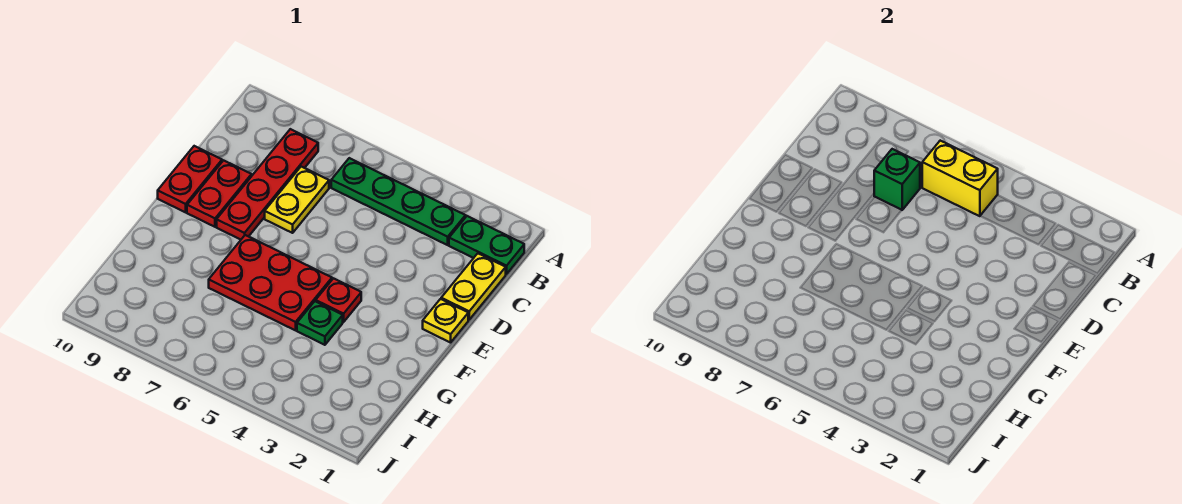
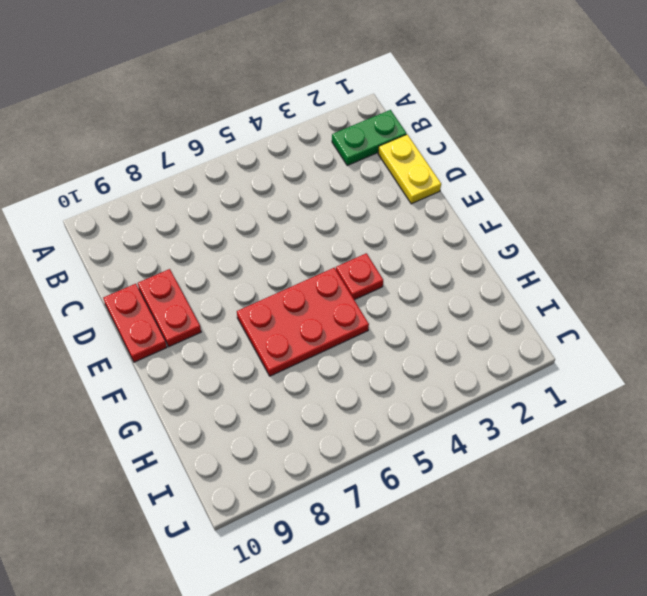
none -> green plate B3:B6 level 1
none -> red plate B8:E8 level 1
none -> yellow plate C7:D7 level 1

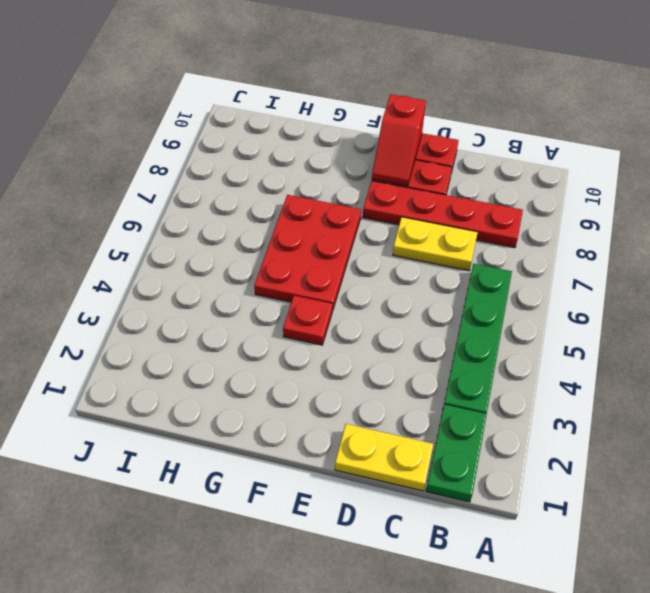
red slope E9:E10 level 2 top 10 -> none
none -> yellow plate E1 level 1
none -> green plate G4 level 1
none -> yellow brick B5:B6 level 2

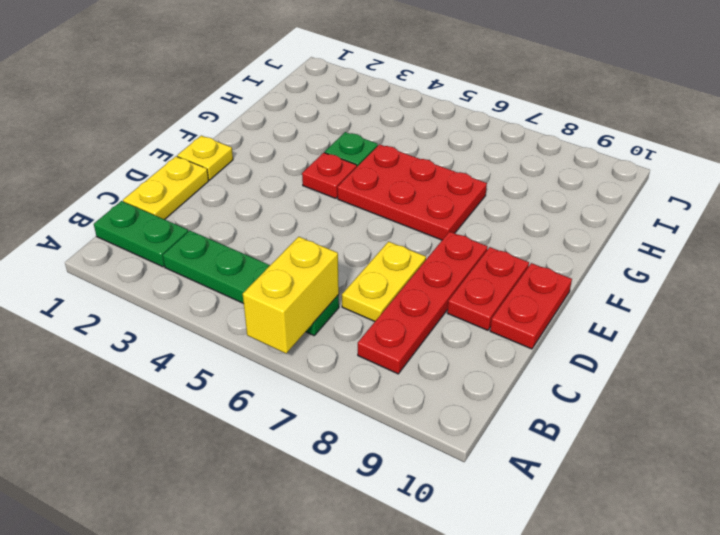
yellow brick A6:B6 level 2 -> yellow brick B5:B6 level 2
none -> green brick C7 level 2

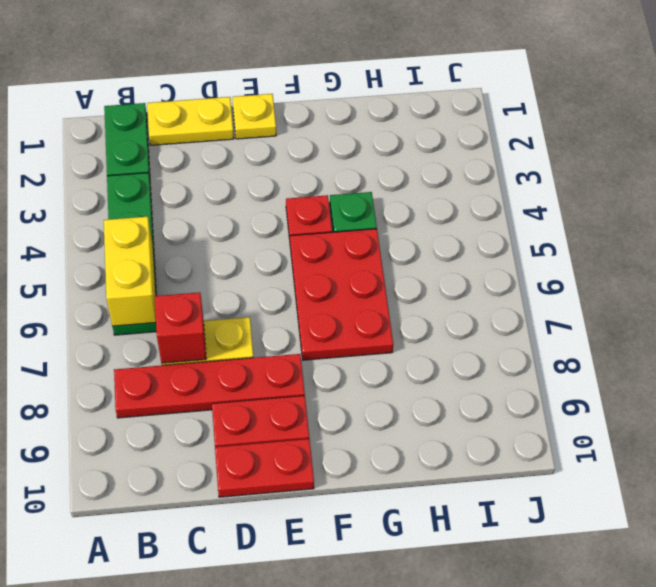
red brick C7 level 2 -> green brick C7 level 2

